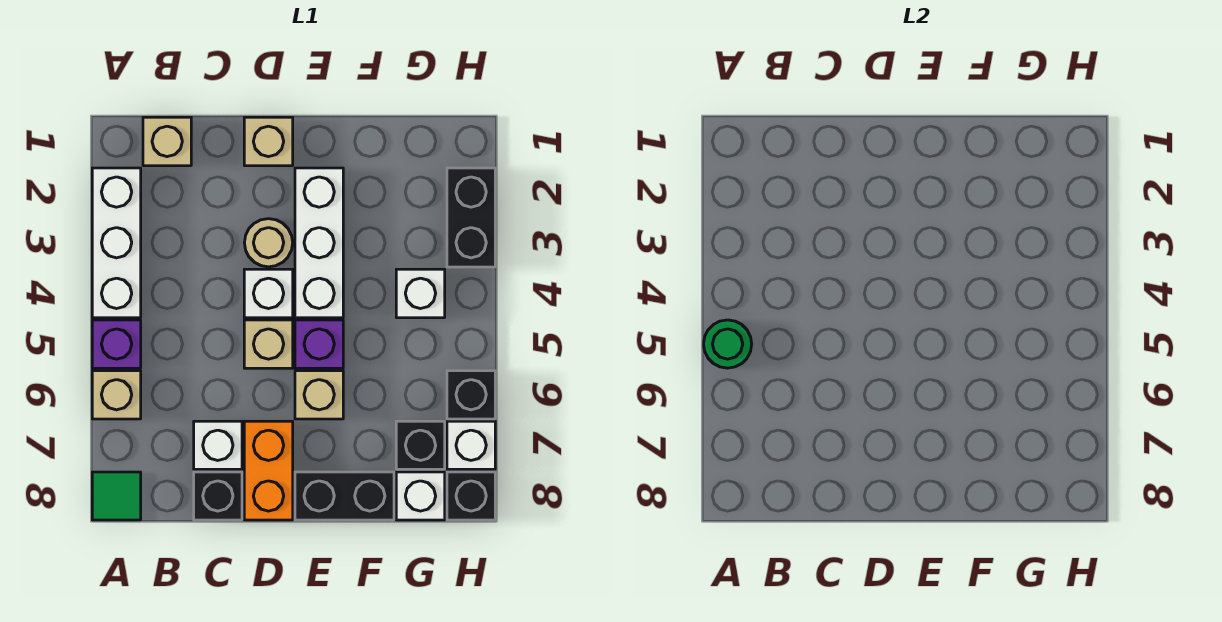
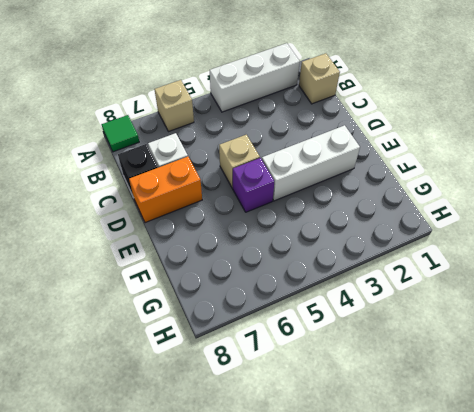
none -> purple brick A5 level 1
none -> tan brick D1 level 1
none -> tan round brick D3 level 1

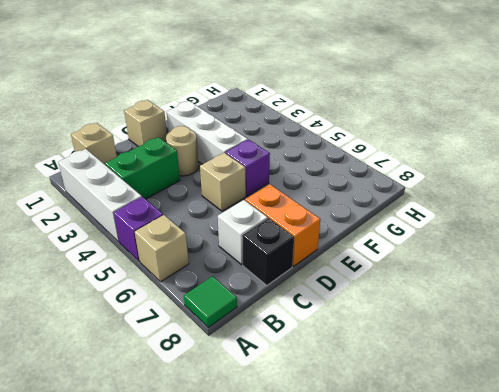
green brick B3:C3 level 1 -> none
none -> white brick D4 level 1
none -> tan brick E6 level 1
none -> black brick E8:F8 level 1

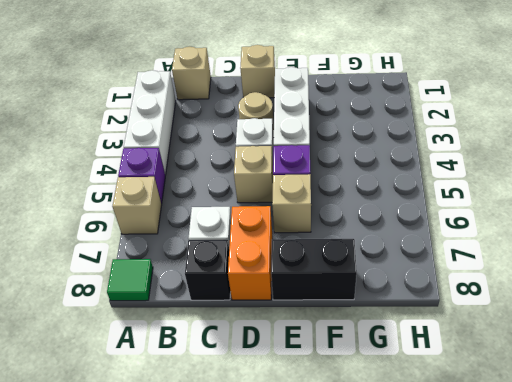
none -> white brick G4 level 1
none -> black brick G7 level 1
none -> white brick G8 level 1

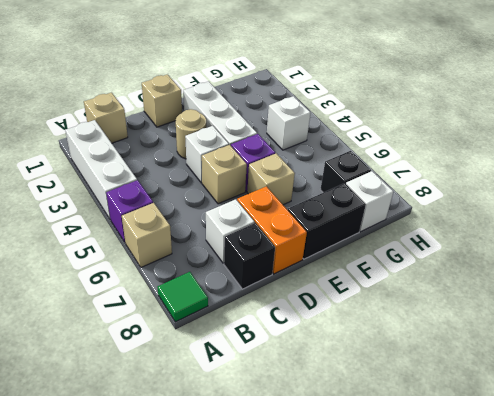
none -> black brick H2:H3 level 1
none -> black brick H6 level 1
none -> white brick H7 level 1

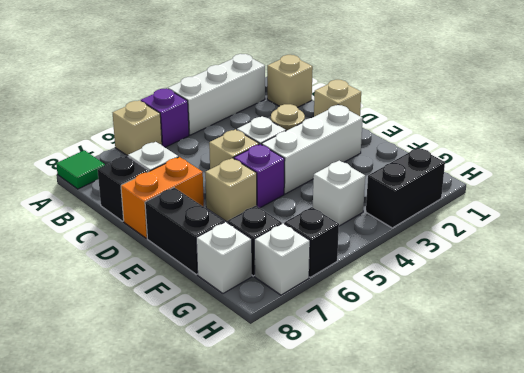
none -> black brick H8 level 1
none -> green round brick A5 level 2

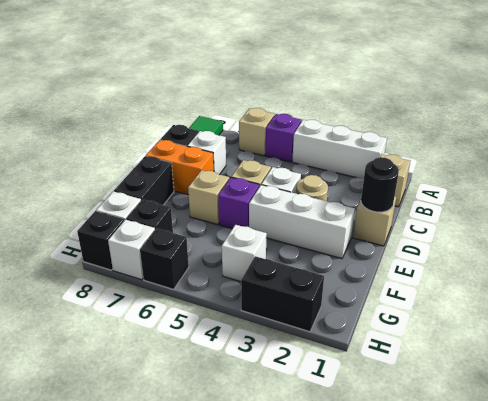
black round brick D1 level 2 -> none
none -> green round brick A5 level 2

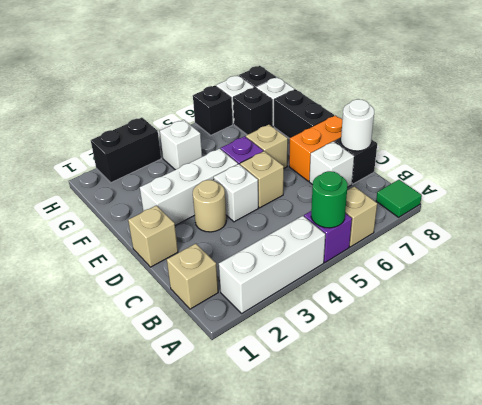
white round brick C8 level 2 -> none

